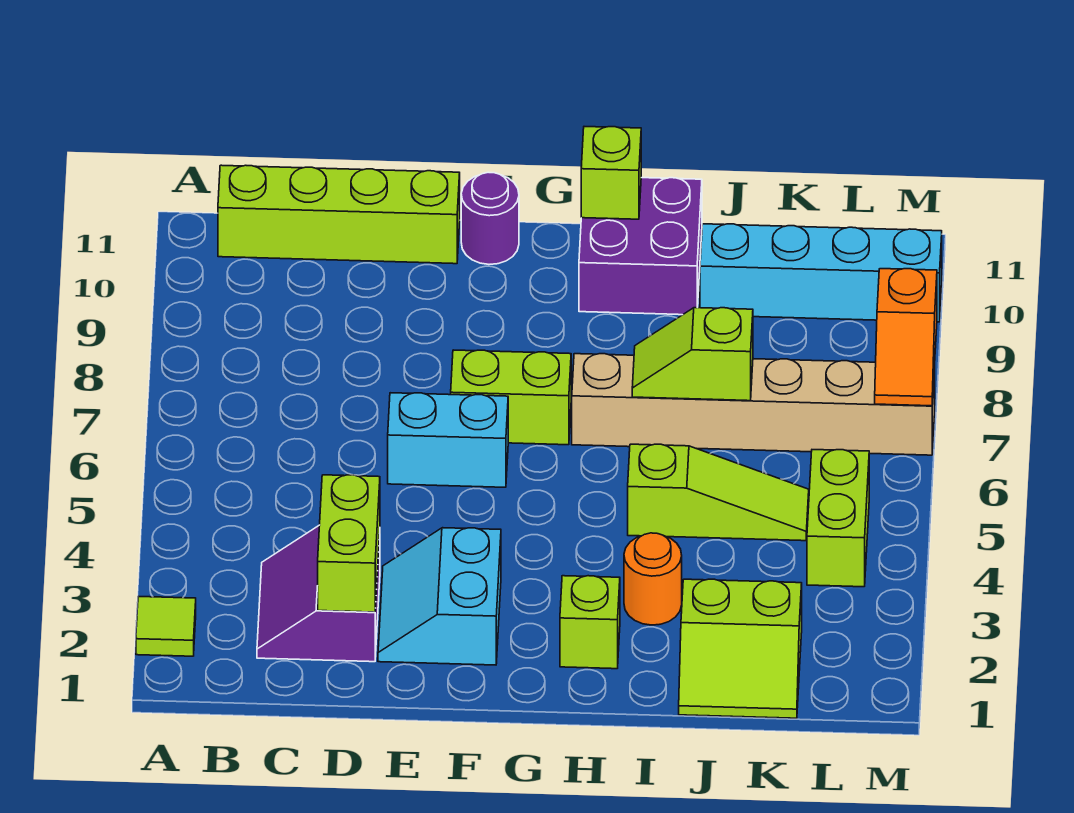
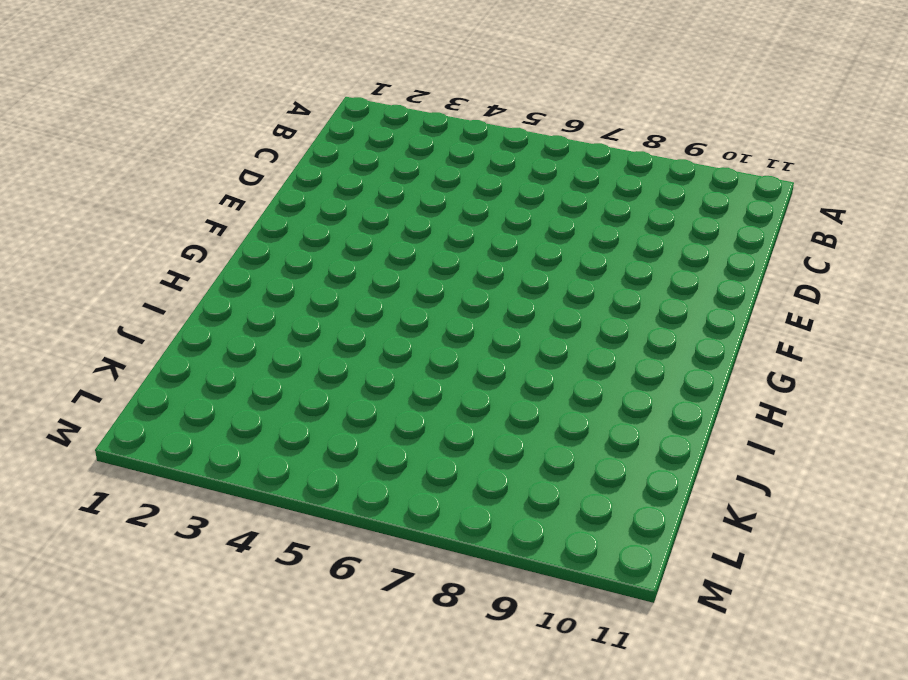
none -> lime tile A2 level 1
none -> lime brick B11:E11 level 1
none -> purple slope C2:D3 level 1 top D

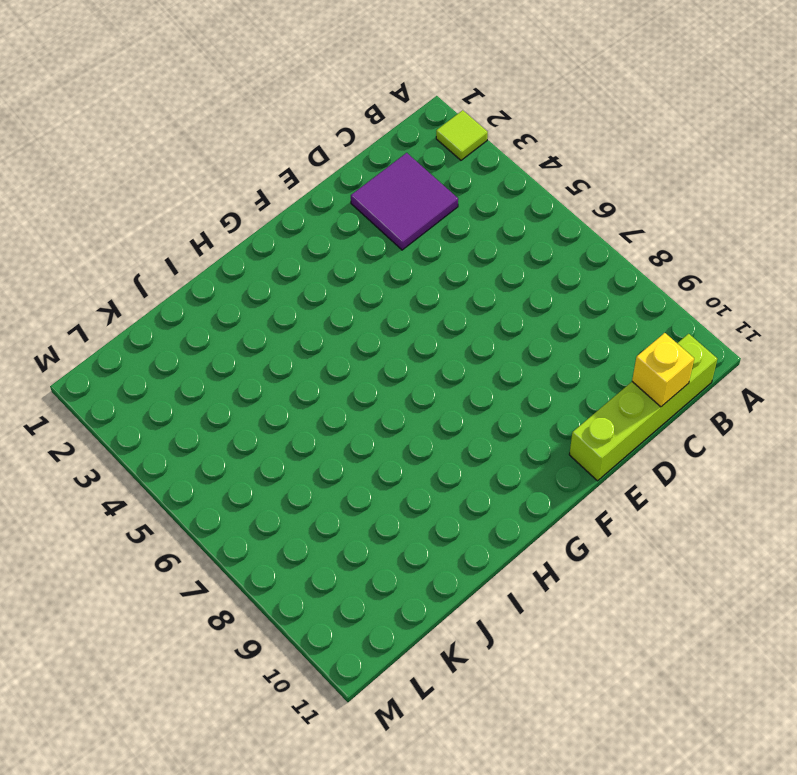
purple tile C2:D3 level 1 -> purple slope C2:D3 level 1 top D
yellow brick C11 level 2 -> none
none -> cyan slope E2:F3 level 1 top F
none -> cyan brick E6:F6 level 1
none -> lime brick F7:G7 level 1

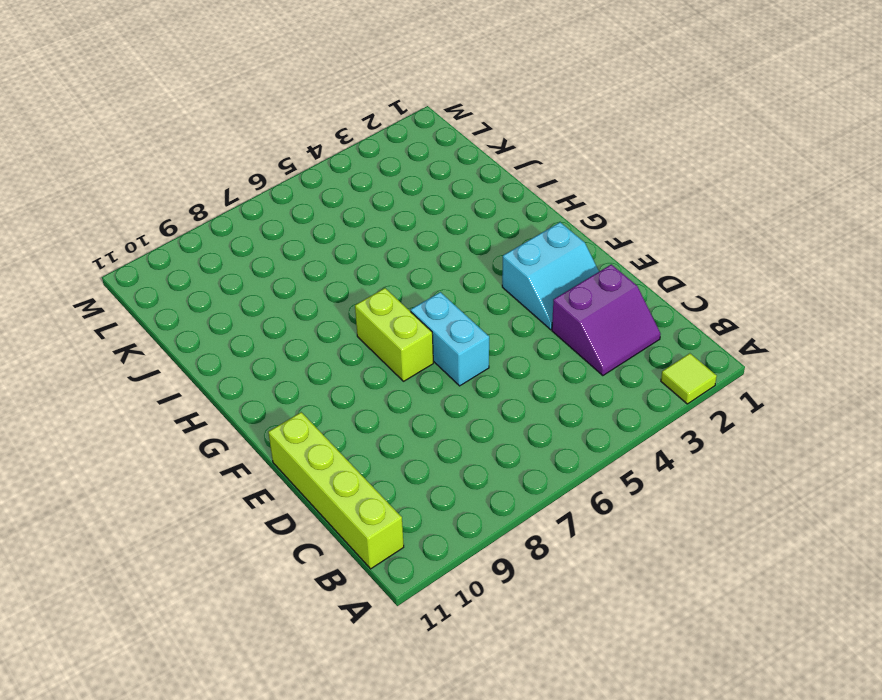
none -> purple round brick F11 level 1
none -> lime brick H2 level 1
none -> tan brick H7:M7 level 1

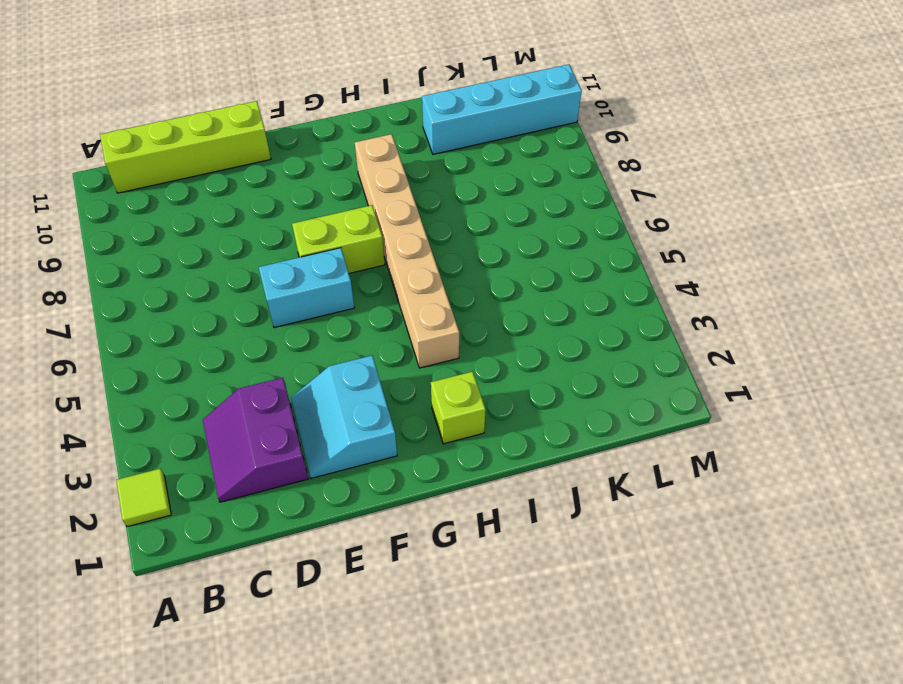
tan brick H4:H9 level 1 -> tan brick H7:M7 level 1
none -> purple round brick F11 level 1
none -> purple brick H10:I11 level 1
none -> orange round brick I3 level 1

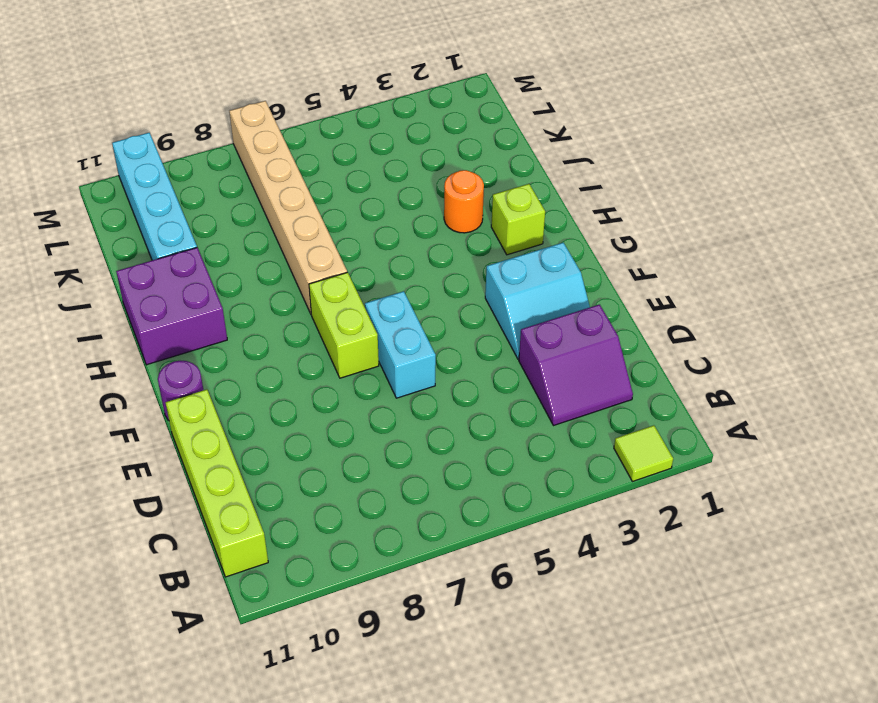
none -> lime slope I5:K5 level 1 top I
none -> lime slope J1:K2 level 1 top 2
none -> lime brick L4:L5 level 1

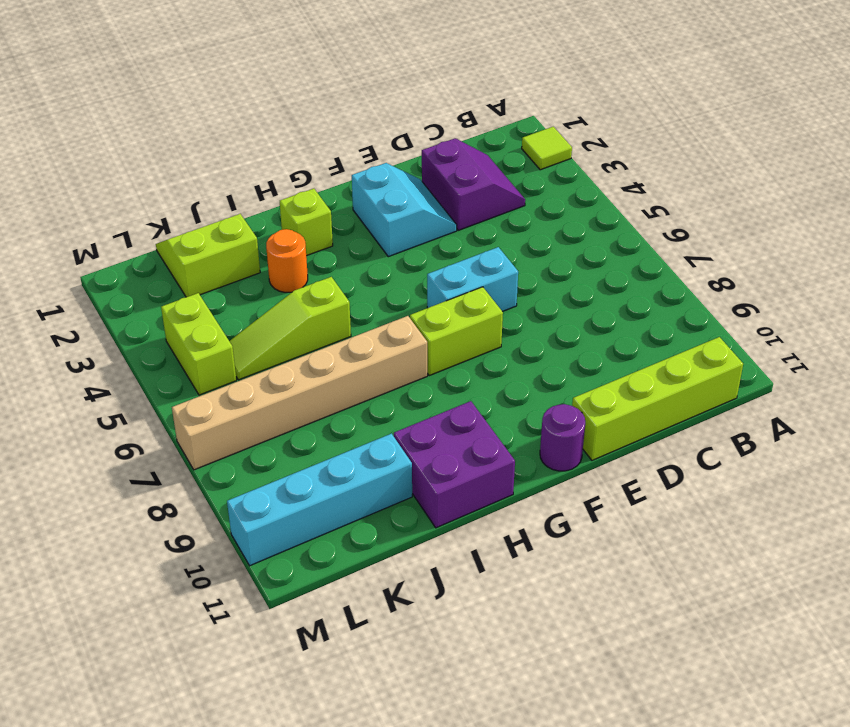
none -> lime brick D2:D3 level 2
none -> lime brick H11 level 2
none -> lime slope I7:J7 level 2 top J

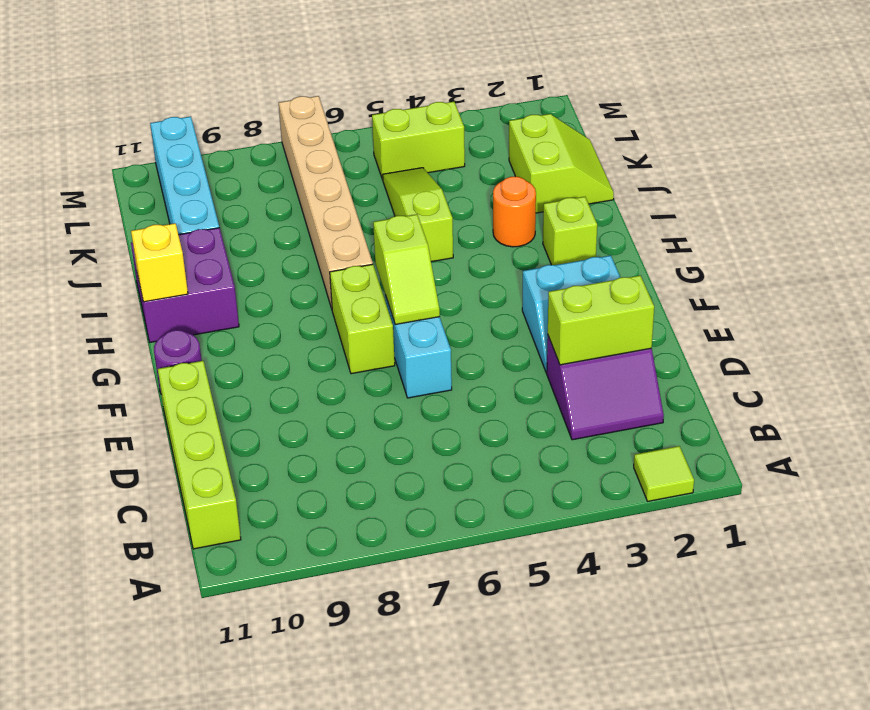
lime slope F6:G6 level 2 top G -> lime slope I7:J7 level 2 top J
yellow brick H11 level 2 -> lime brick H11 level 2
none -> orange slope M7:M8 level 2 top 8

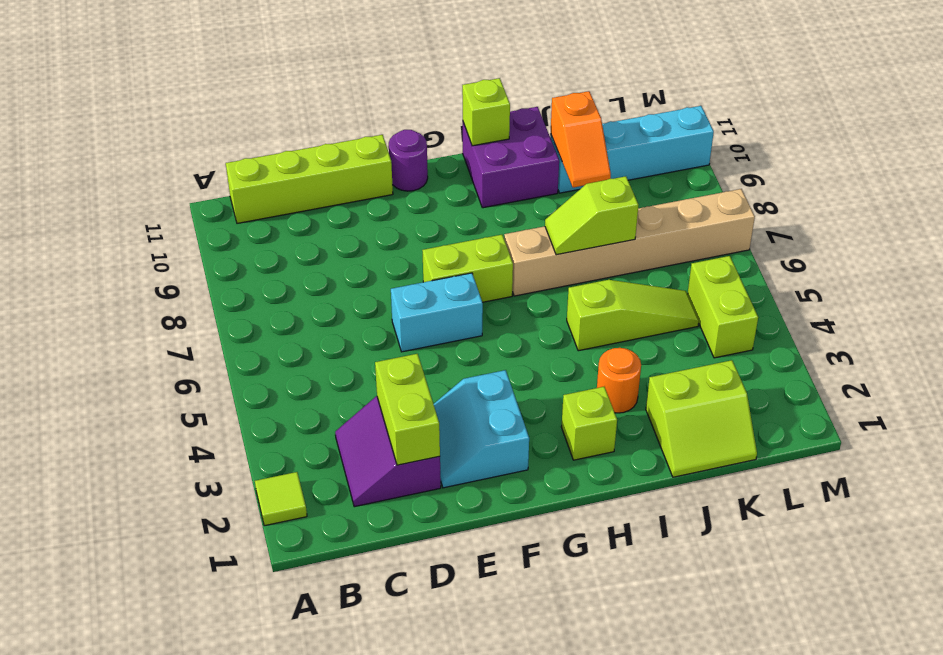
orange slope J9:J10 level 2 top 10 -> orange slope M7:M8 level 2 top 8

